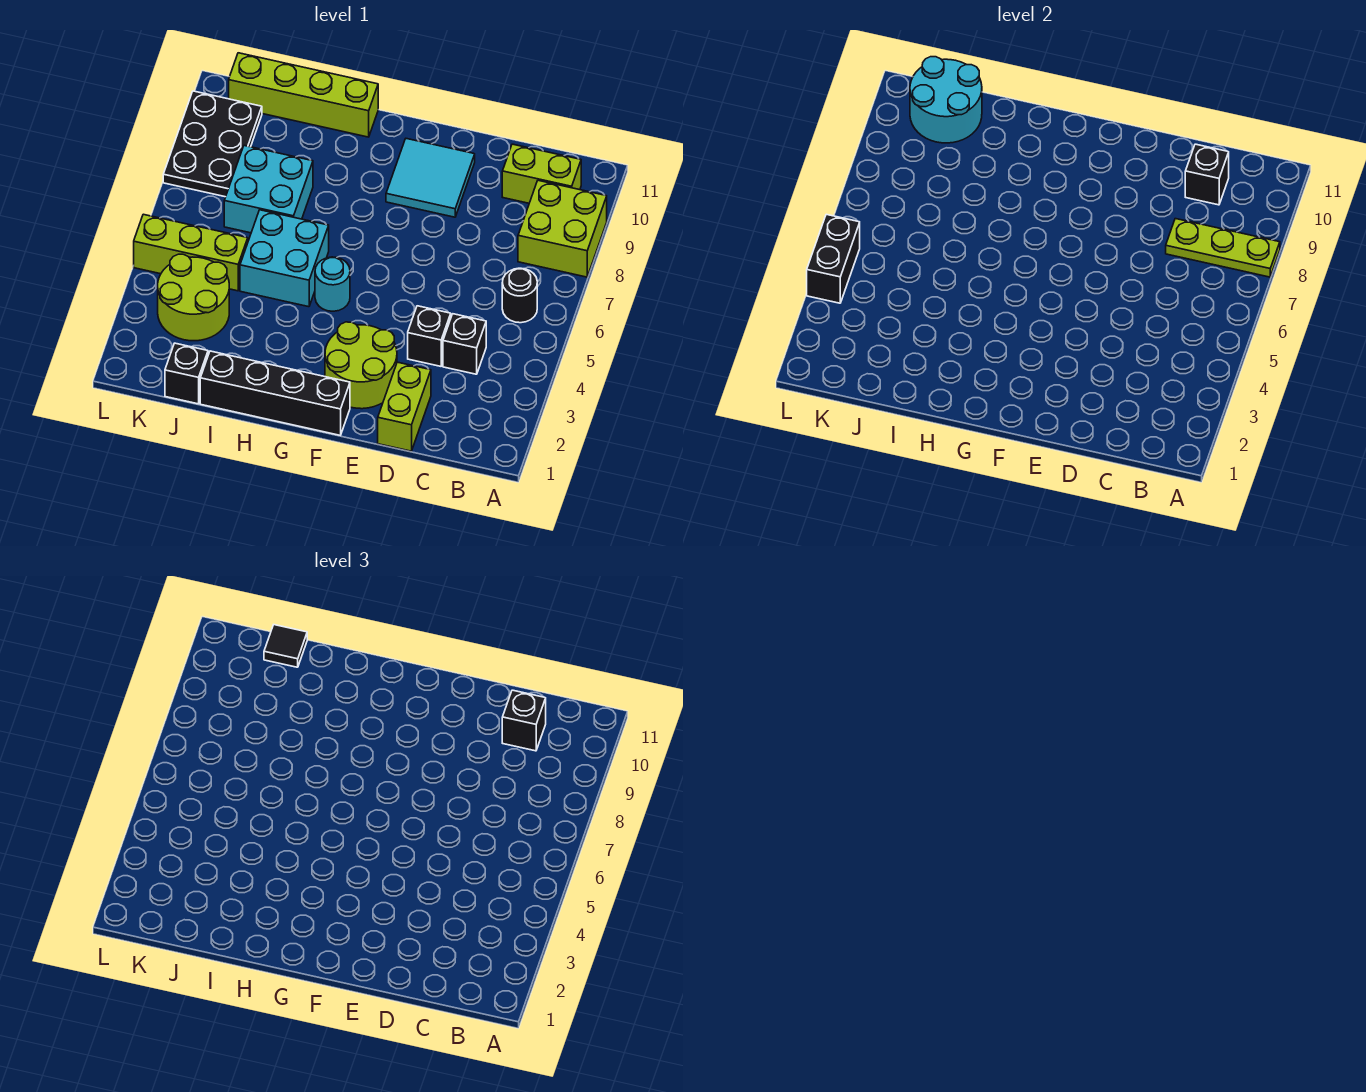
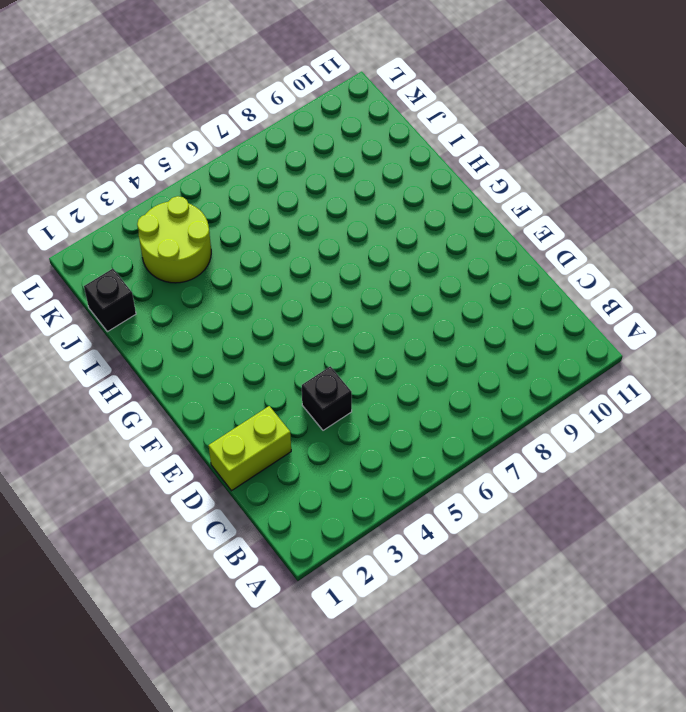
none -> lime brick A8:B9 level 1
none -> black round brick B6 level 1
none -> lime brick B10:C10 level 1

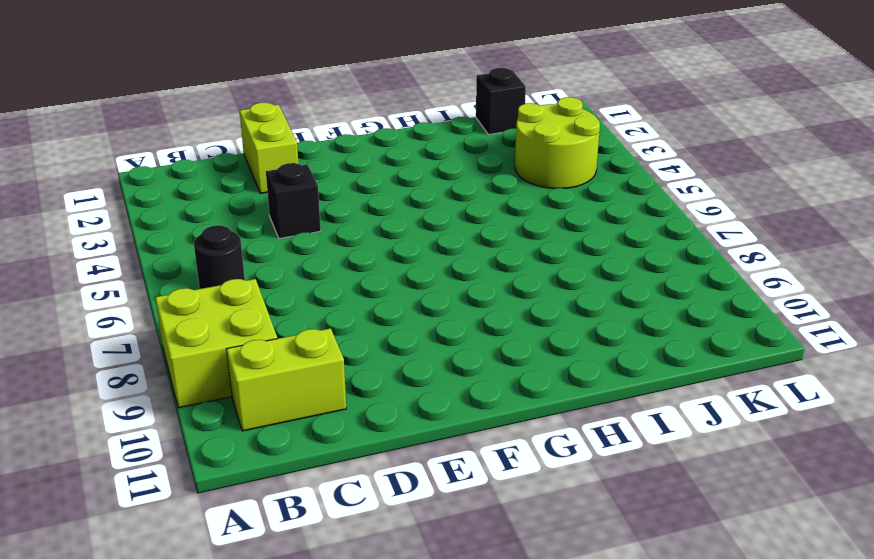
none -> black brick C4 level 1
none -> lime round brick E2:F3 level 1
none -> cyan tile E9:F10 level 1

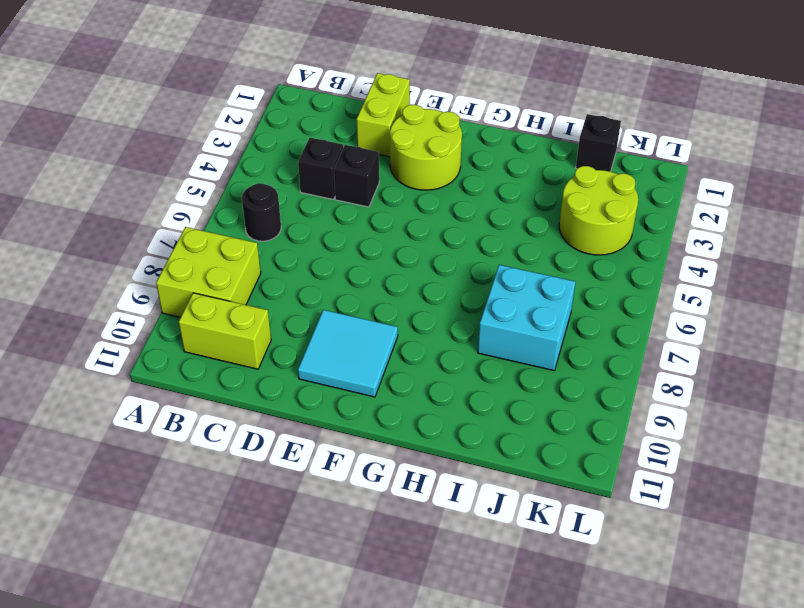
none -> black brick F1:I1 level 1
none -> cyan round brick G5 level 1
none -> cyan brick H5:I6 level 1

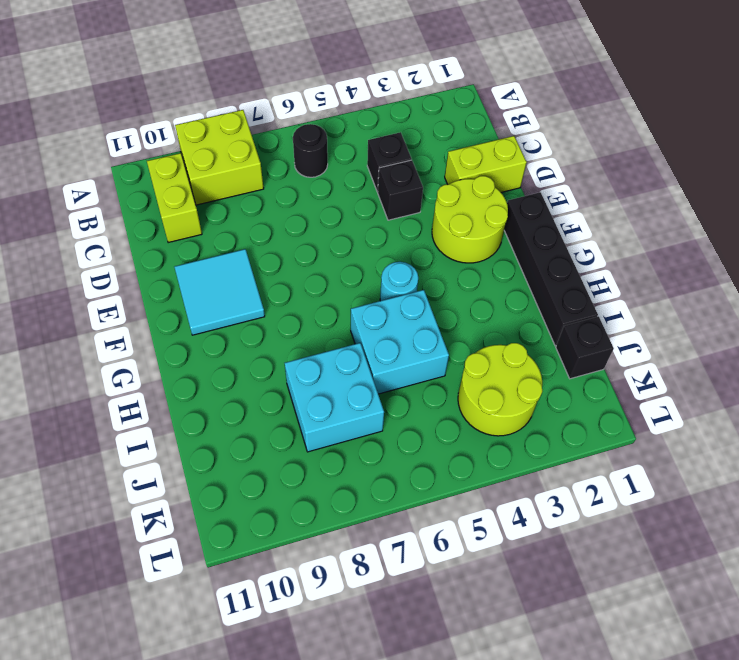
none -> lime brick H11:K11 level 1
none -> lime brick J5:L5 level 1
none -> black plate K8:L10 level 1

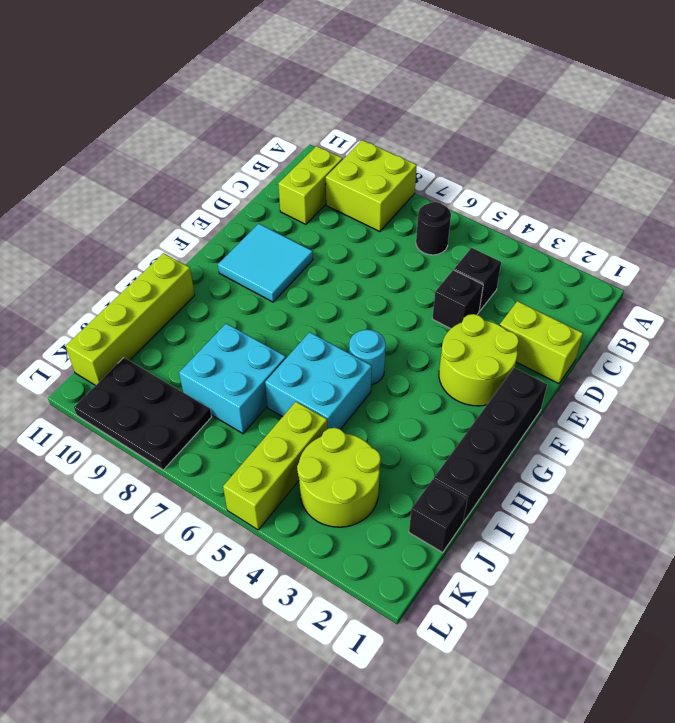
none -> lime plate A8:C8 level 2
none -> black brick C10 level 2
none -> cyan round brick J10:K11 level 2

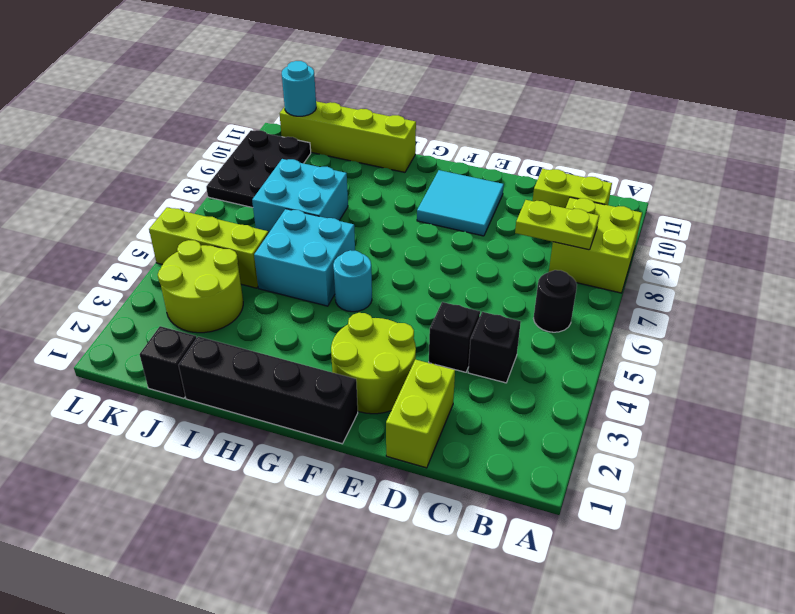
lime plate B8:C8 level 2 -> lime plate A8:C8 level 2
cyan round brick K11 level 2 -> cyan round brick J10:K11 level 2
none -> black brick C10 level 2
none -> black brick L4:L5 level 2
none -> black brick C10 level 3

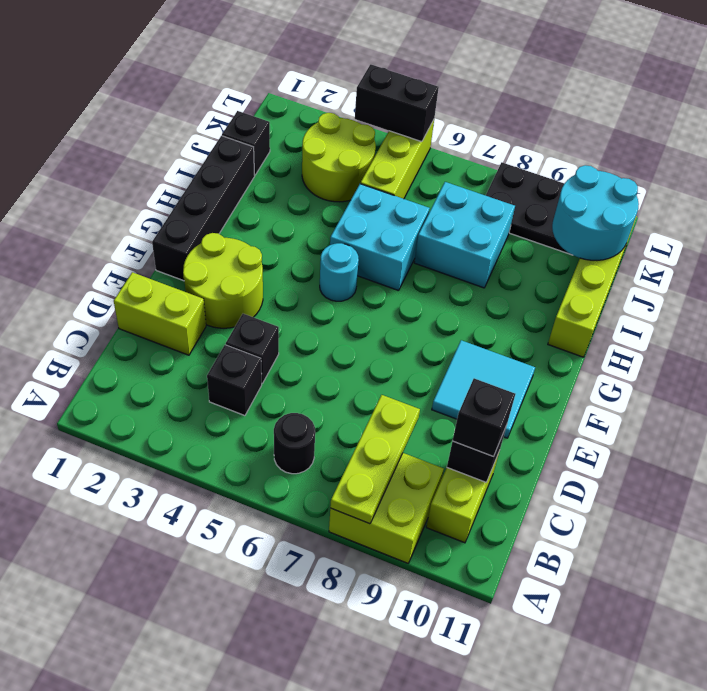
none -> black tile J11 level 3

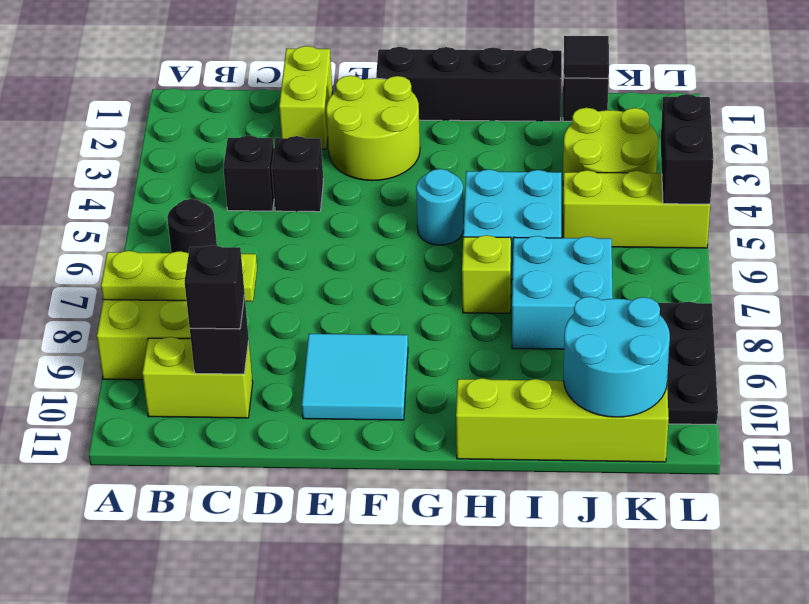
lime brick H7 level 1 -> none
black tile J1 level 2 -> black tile J11 level 3

